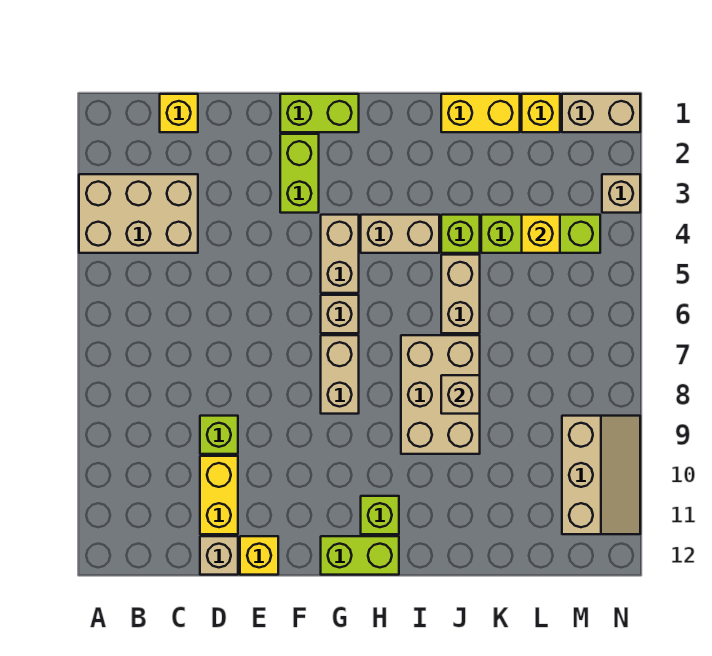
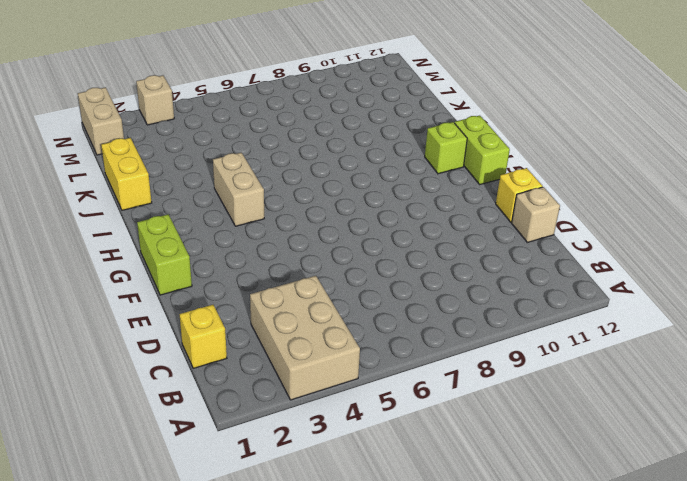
none -> lime brick D9 level 1
none -> yellow brick D10:D11 level 1
none -> lime brick F2:F3 level 1

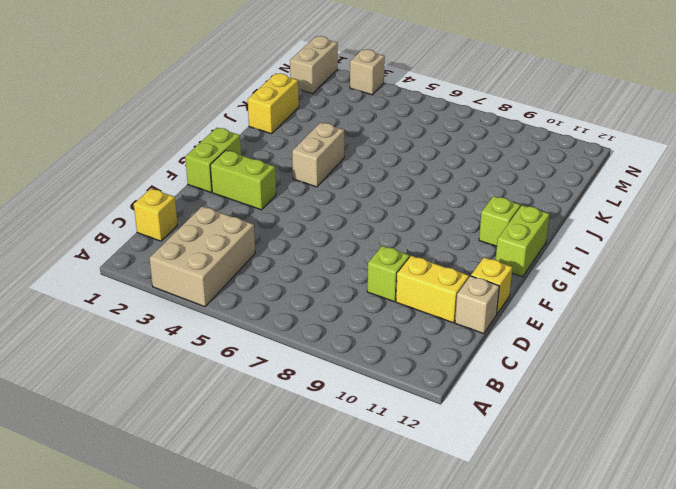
none -> tan brick G4:G5 level 1
none -> tan brick G6 level 1
none -> tan brick G7:G8 level 1

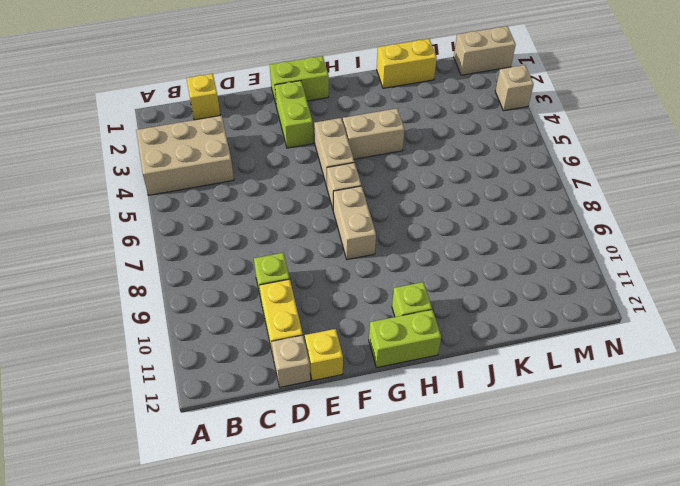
none -> tan brick I7:J9 level 1
none -> lime brick J4 level 1
none -> tan brick J5:J6 level 1

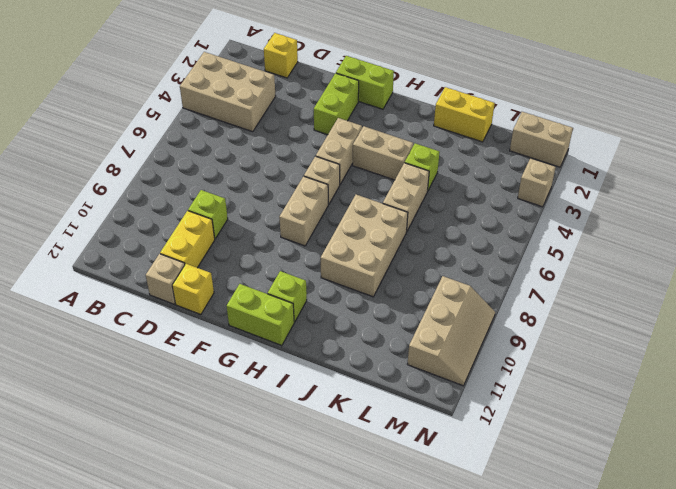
none -> lime brick K4:M4 level 1
none -> yellow brick L1 level 1
none -> tan brick J8 level 2

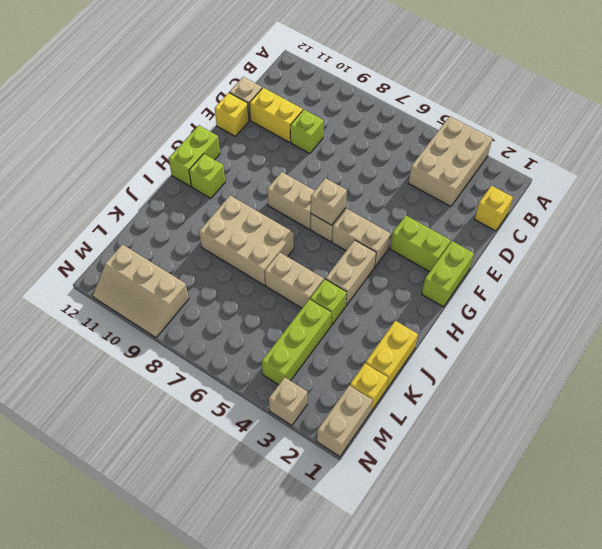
tan brick G6 level 2 -> tan brick J8 level 2
none -> yellow brick L4 level 2

